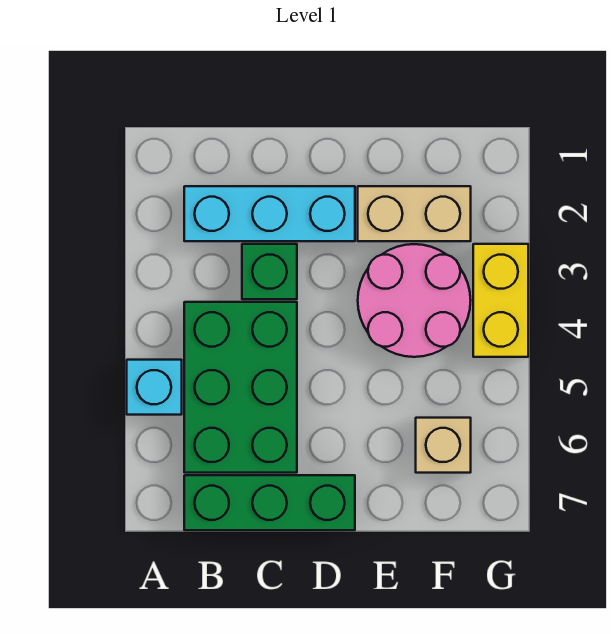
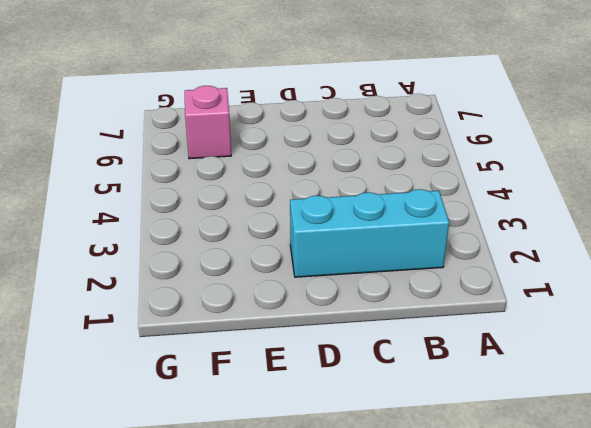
pink brick F6 level 1 -> tan brick F6 level 1
none -> cyan brick A5 level 1
none -> green brick B4:C6 level 1

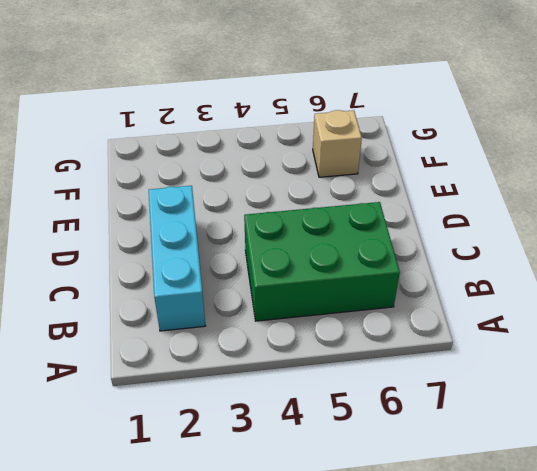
none -> cyan brick A5 level 1
none -> green brick B7:D7 level 1

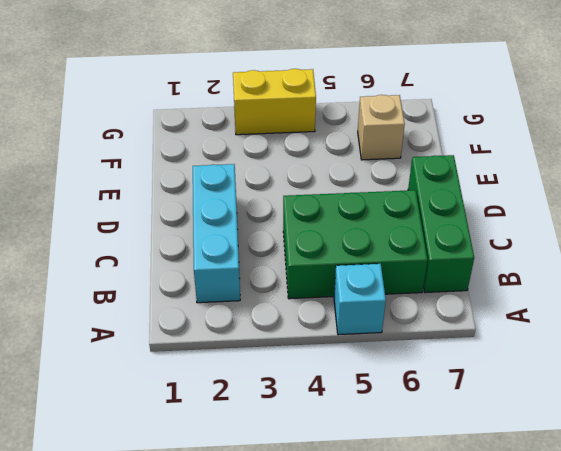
none -> green brick C3 level 1
none -> tan brick E2:F2 level 1

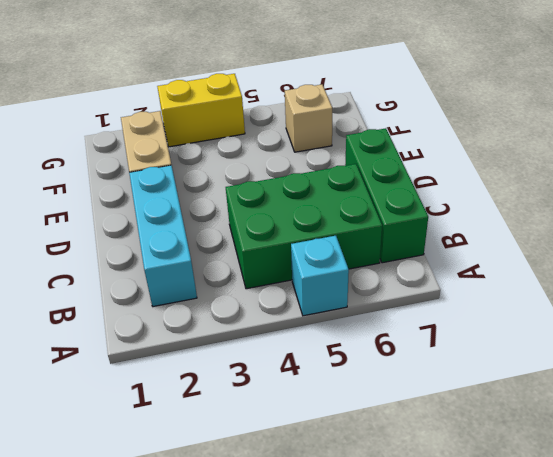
none -> green brick C3 level 1
none -> pink round brick E3:F4 level 1

